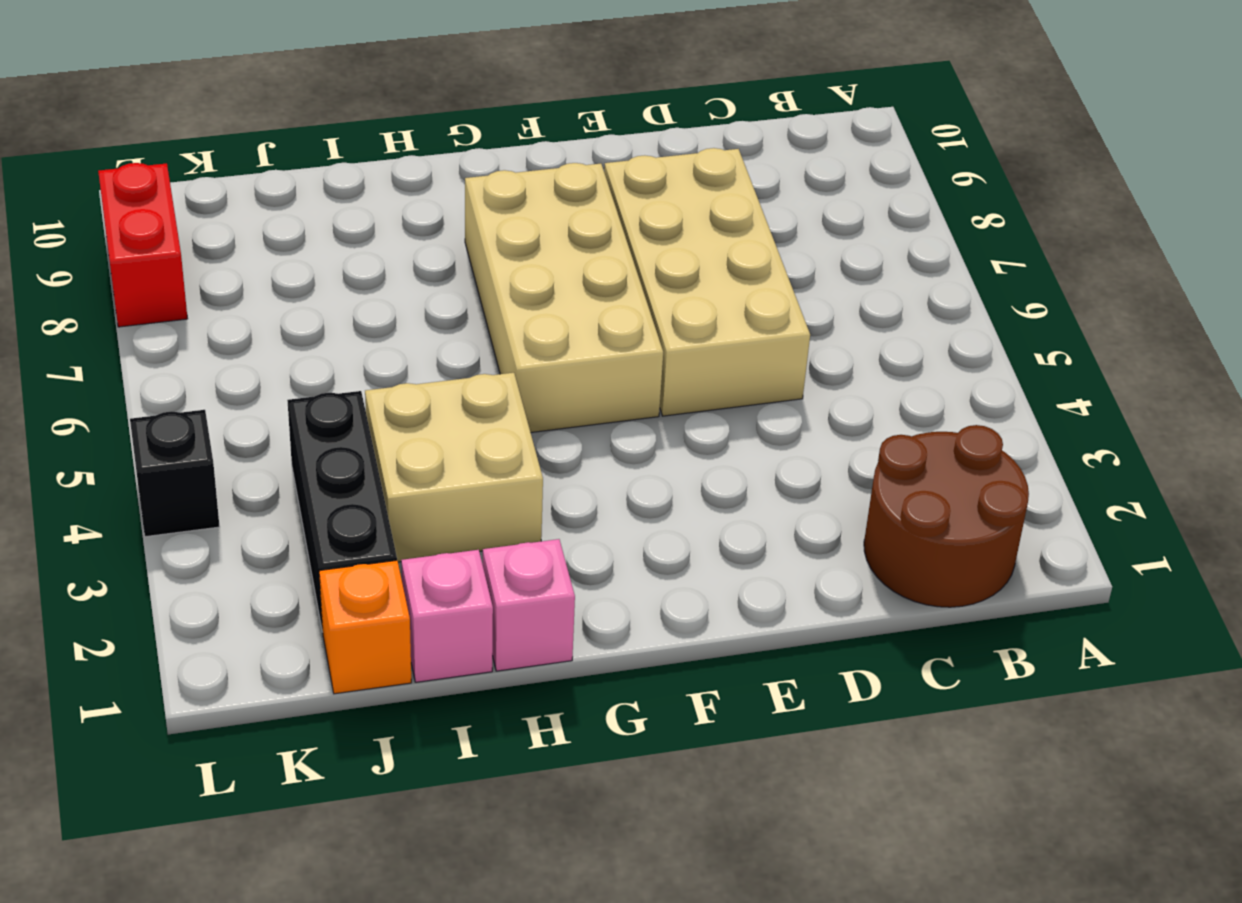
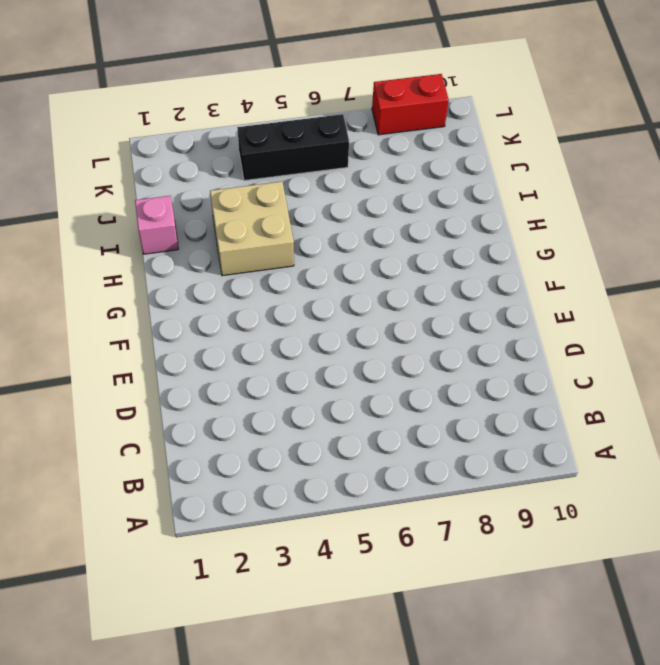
black brick K4:K6 level 1 -> black brick J2:J4 level 1
none -> brown round brick B1:C2 level 1
none -> tan brick D5:E8 level 1

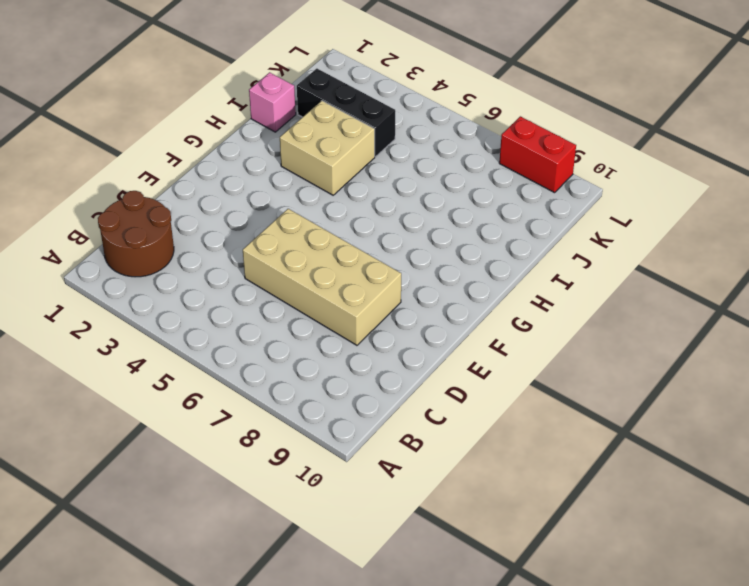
none -> tan brick F5:G8 level 1
none -> pink brick H1 level 1

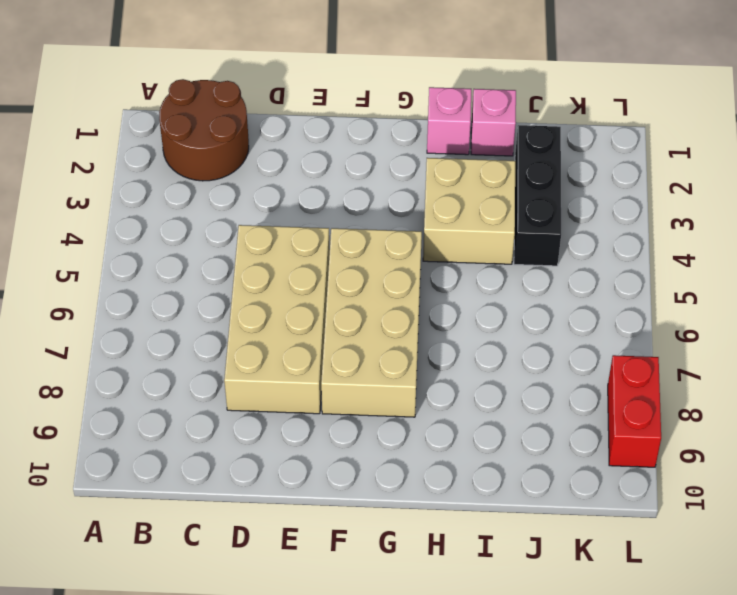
none -> orange brick J1 level 1
none -> black brick L4 level 1

